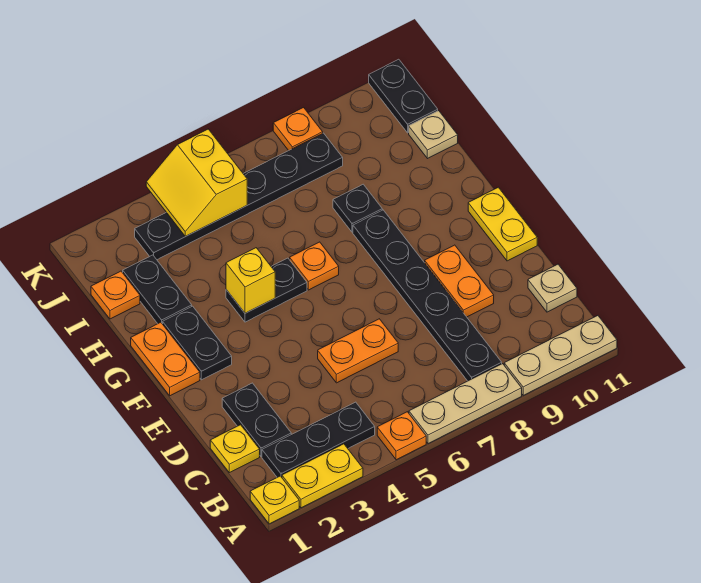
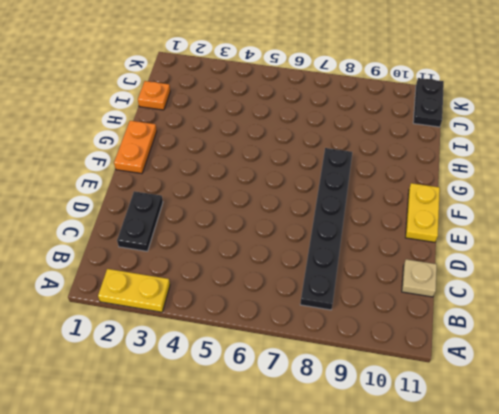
none -> yellow plate A1 level 1
none -> orange plate A5 level 1
none -> tan plate A6:A8 level 1

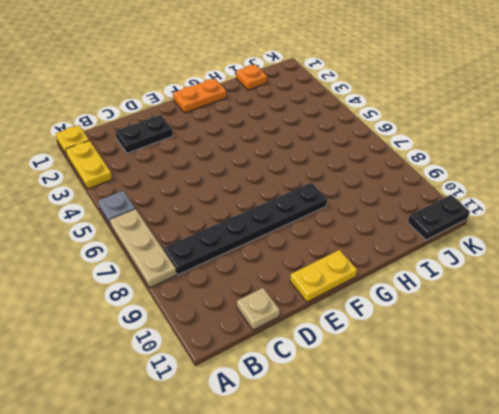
grey plate A5 level 1 -> orange plate A5 level 1
none -> tan plate A9:A11 level 1
none -> black plate B2:B4 level 1
none -> yellow plate C1 level 1

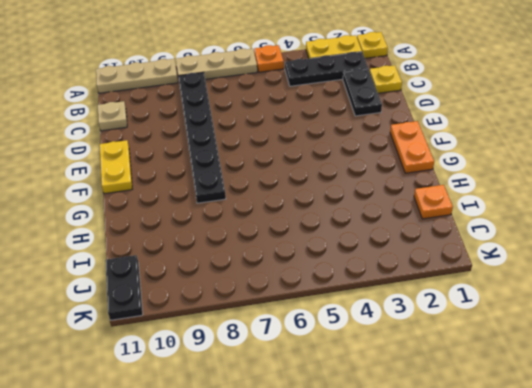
none -> orange plate D5:D6 level 1
none -> orange plate D9:E9 level 1
none -> black plate F2:G2 level 1

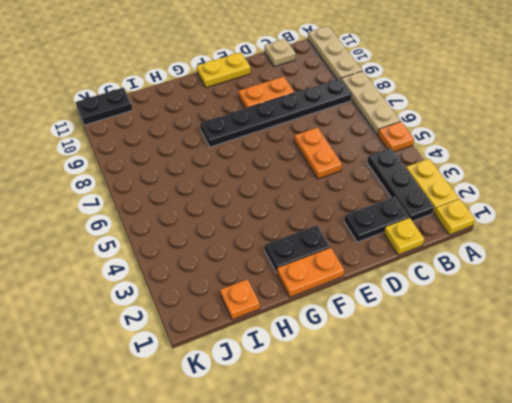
none -> black plate G4:G5 level 1
none -> orange plate G6 level 1
none -> black plate H2:I2 level 1

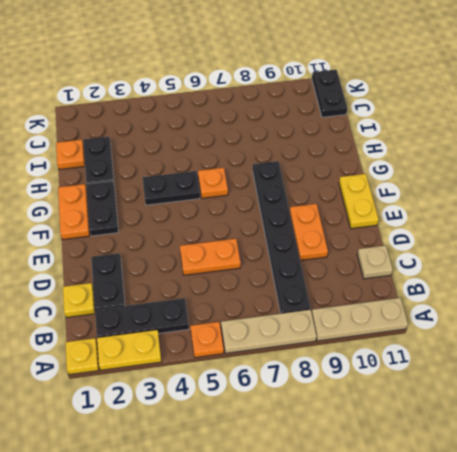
none -> black plate H8 level 1
none -> tan plate I11 level 1
none -> black plate J3:J8 level 1

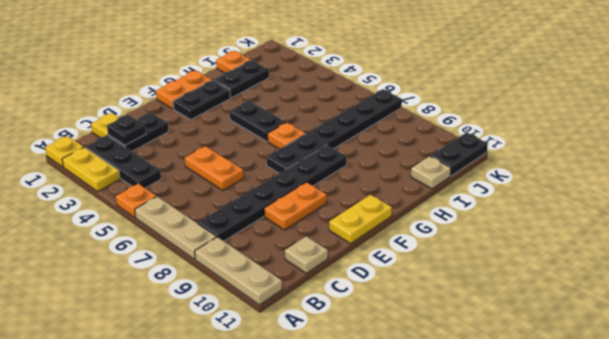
black plate C2 level 2 -> black plate H8 level 1
black plate F7:K7 level 1 -> black plate J3:J8 level 1
none -> orange plate K8 level 1
none -> yellow brick G4 level 2
none -> yellow slope J4:K5 level 2 top 5

